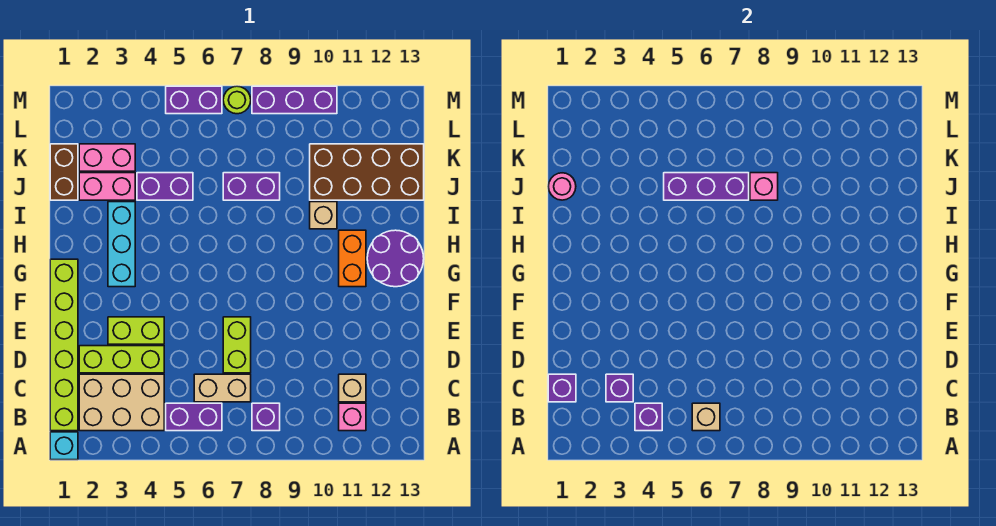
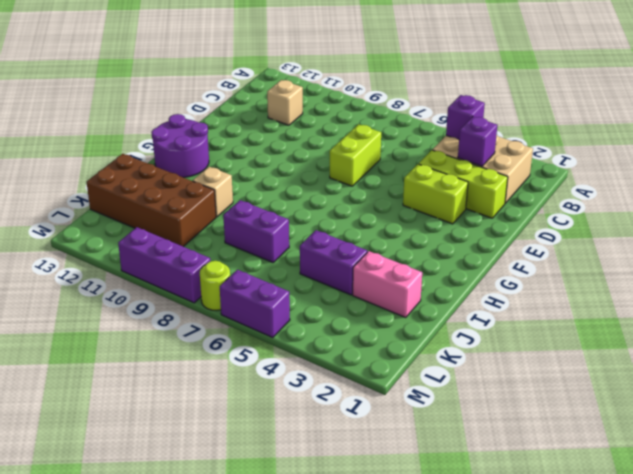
none -> cyan brick A1 level 1
none -> lime brick B1:G1 level 1
none -> purple brick B5:B6 level 1
none -> purple brick B8 level 1

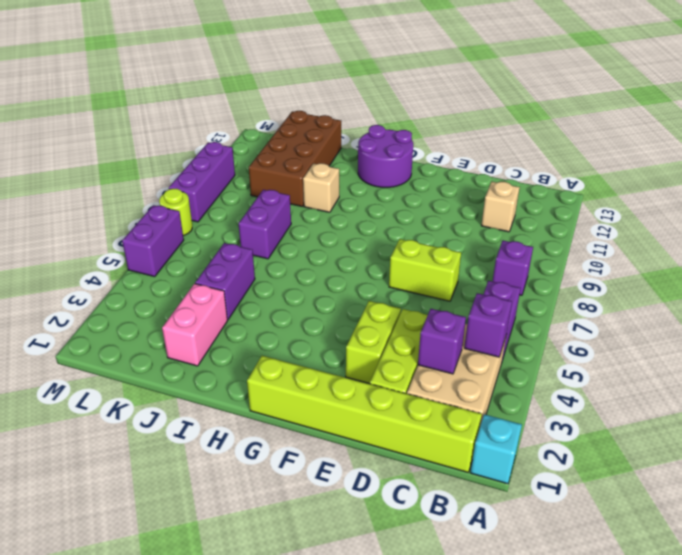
none -> pink brick B11 level 1
none -> tan brick C6:C7 level 1
none -> cyan brick G3:I3 level 1
none -> orange brick G11:H11 level 1

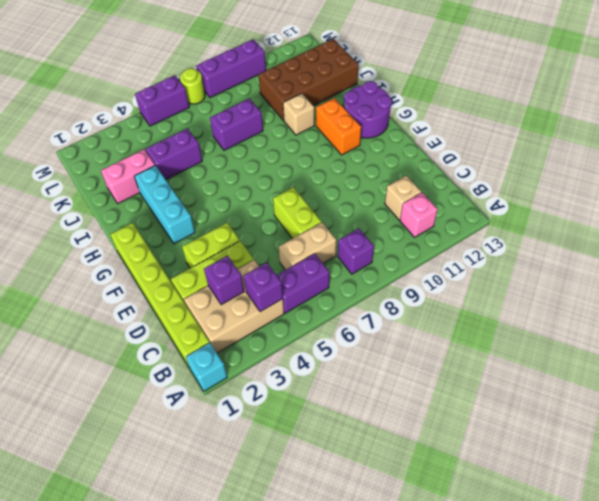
none -> brown brick J1:K1 level 1
none -> pink brick K2:K3 level 1
none -> tan brick B6 level 2
none -> purple brick C1 level 2

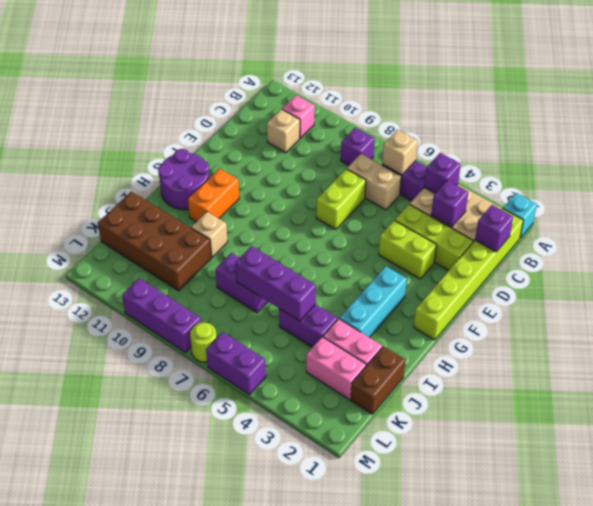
none -> pink round brick J1 level 2
none -> pink brick J8 level 2

